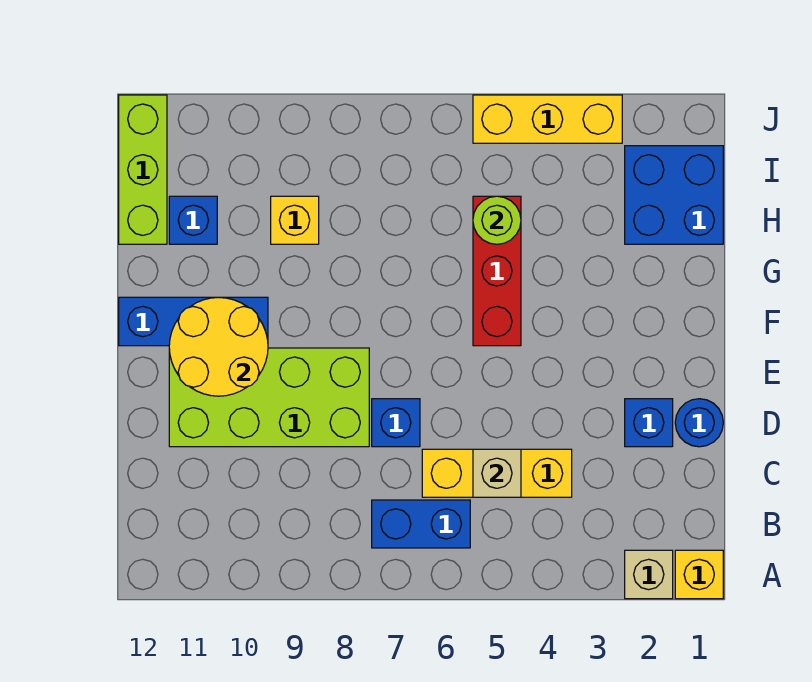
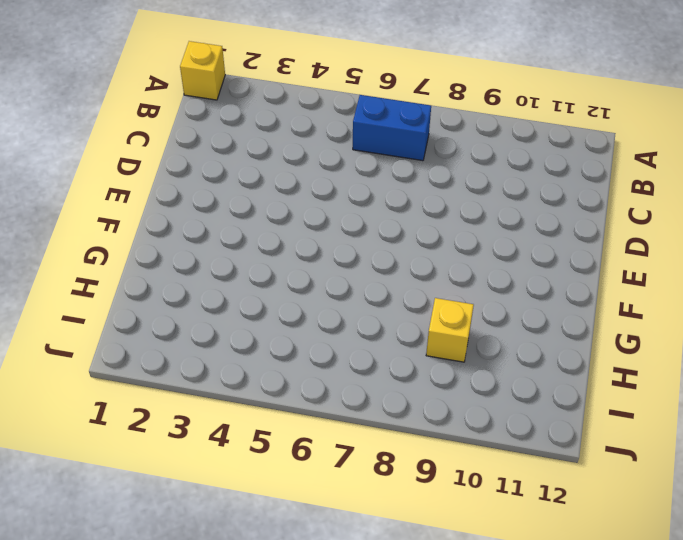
none -> tan brick A2 level 1
none -> yellow brick C4:C6 level 1
none -> blue round brick D1 level 1

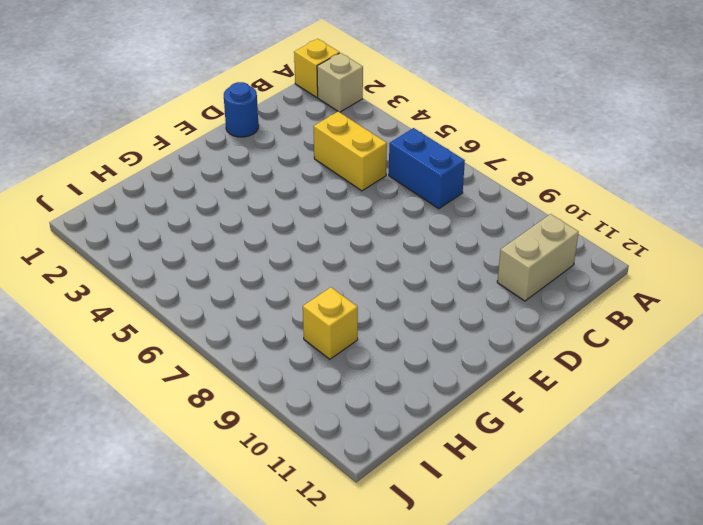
tan brick B11:C11 level 1 -> none
yellow brick C4:C5 level 1 -> yellow brick C4:C6 level 1
none -> blue brick D2 level 1
none -> blue brick D7 level 1
none -> lime brick D8:E11 level 1

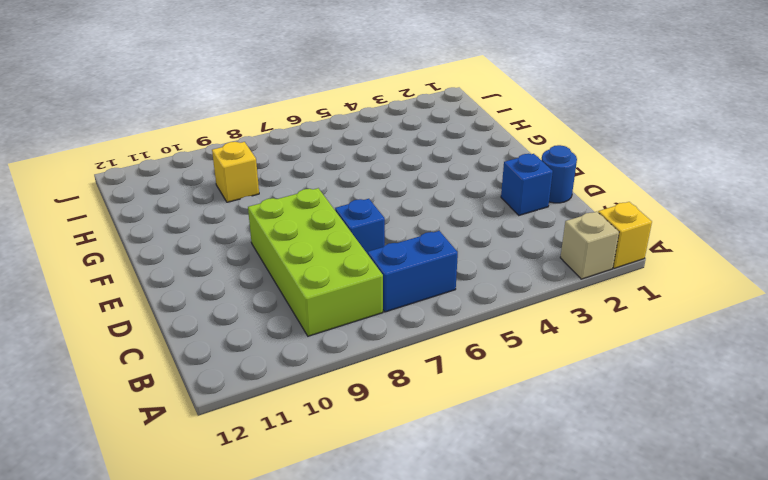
lime brick B8:E9 level 1 -> lime brick D8:E11 level 1
none -> yellow brick C4:C6 level 1
none -> red brick F5:H5 level 1
none -> blue brick F10:F12 level 1

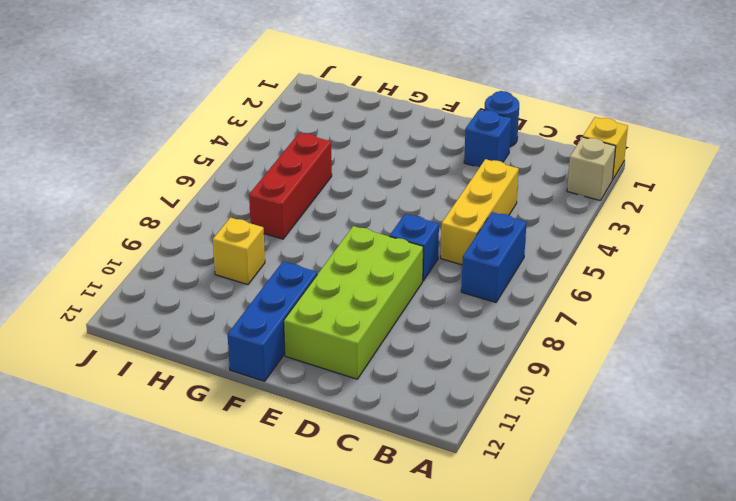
red brick H5:H7 level 1 -> red brick F5:H5 level 1
none -> blue brick H1:I2 level 1
none -> blue brick H11 level 1
none -> lime brick H12:J12 level 1

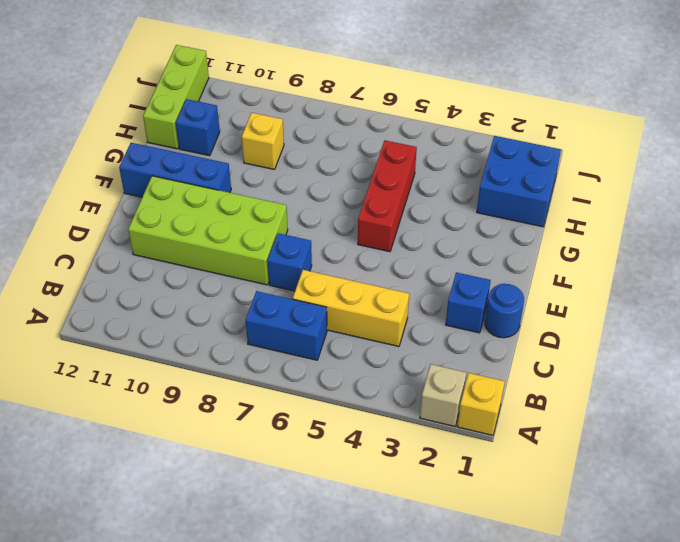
none -> yellow brick J3:J5 level 1
none -> tan brick C5 level 2
none -> yellow round brick E10:F11 level 2

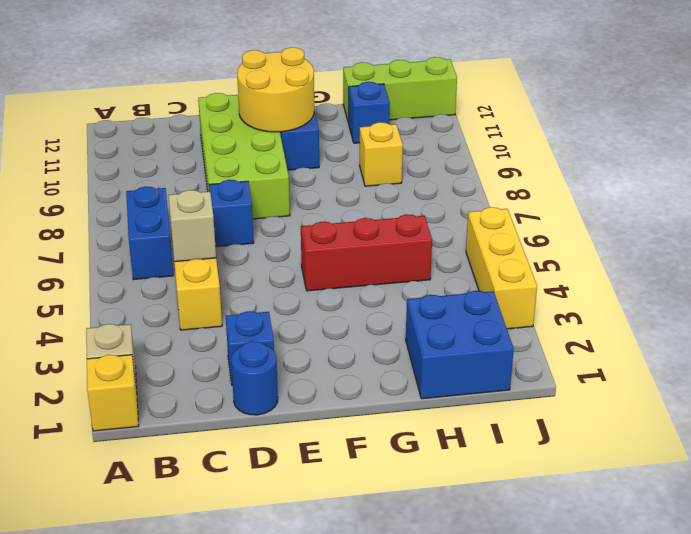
none -> lime round brick H5 level 2

